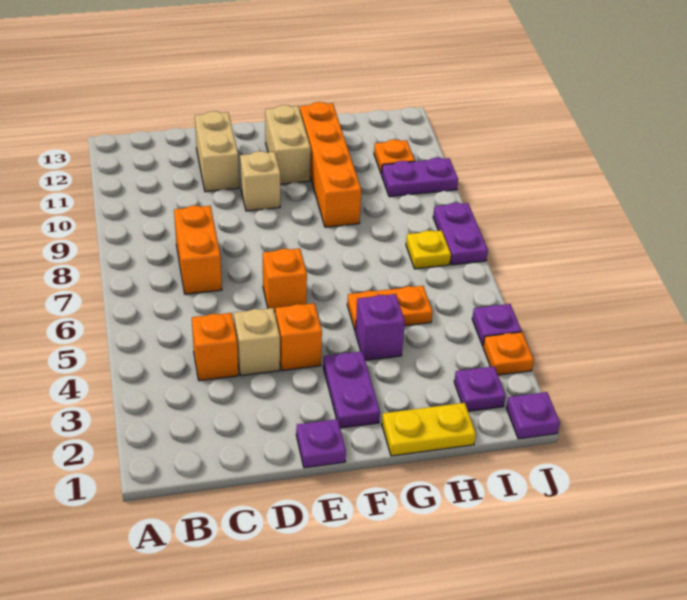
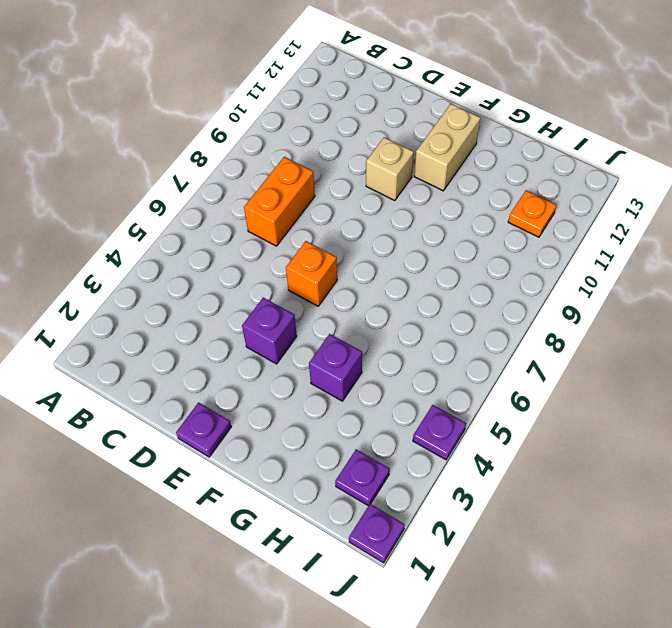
purple brick E4 level 1 -> orange brick E4 level 1
none -> orange brick C4 level 1
none -> tan brick D4 level 1
none -> tan brick D11:D12 level 1

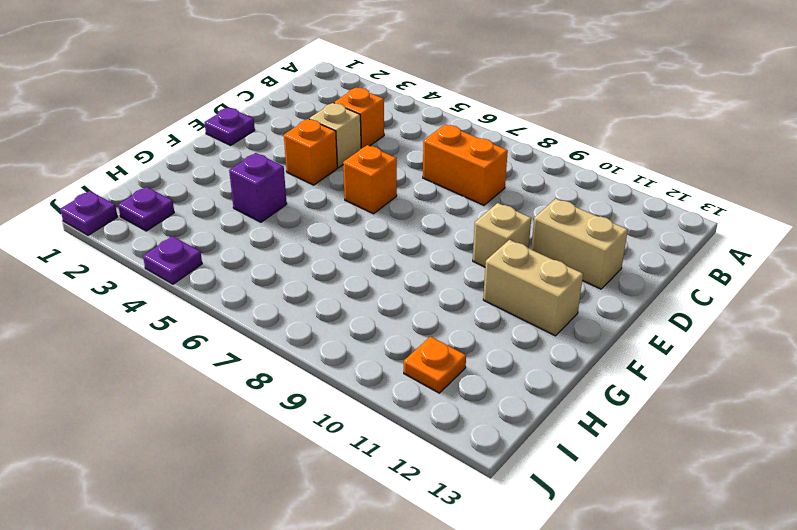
none -> purple plate F2:F3 level 1
none -> yellow plate G1:H1 level 1
none -> orange plate G5:H5 level 1

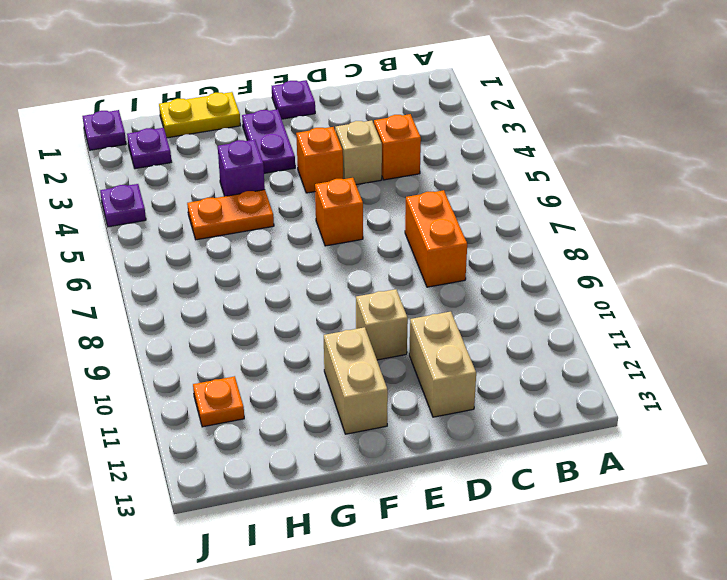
none -> orange brick G9:G12 level 1
none -> yellow plate I7 level 1
none -> purple plate I10:J10 level 1

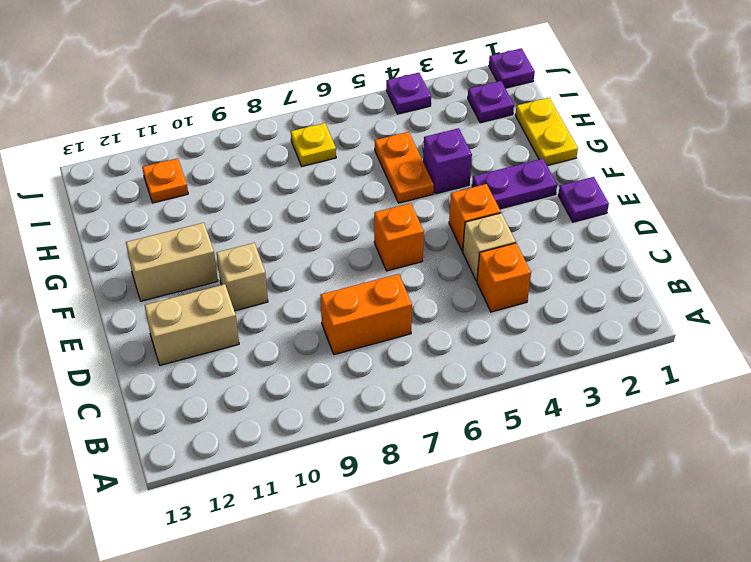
none -> orange brick G9:G12 level 1
none -> purple plate I10:J10 level 1
none -> orange plate J3 level 1

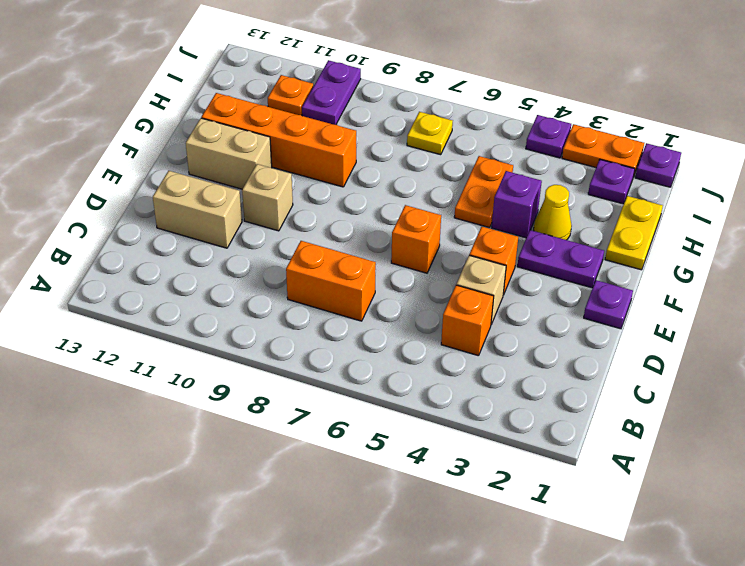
yellow cone G3 level 1 -> none
orange plate J2:J3 level 1 -> orange plate J3 level 1
none -> purple plate J7:J8 level 1

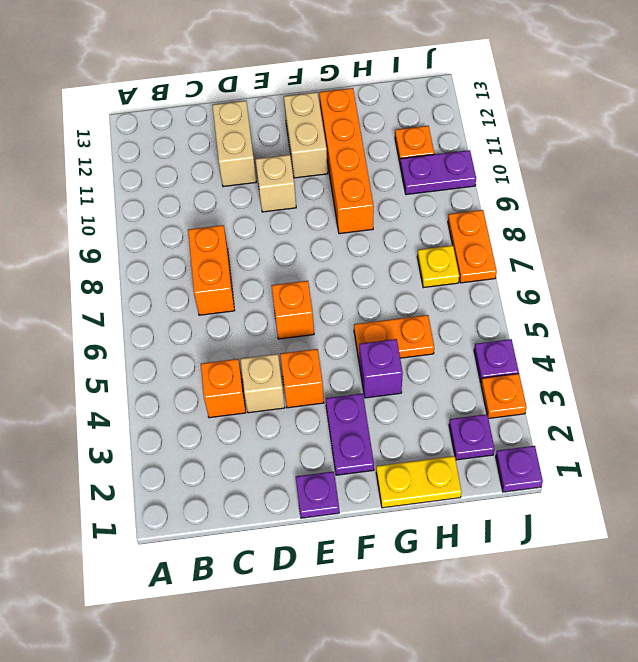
orange plate J7:J8 level 1 -> purple plate J7:J8 level 1

